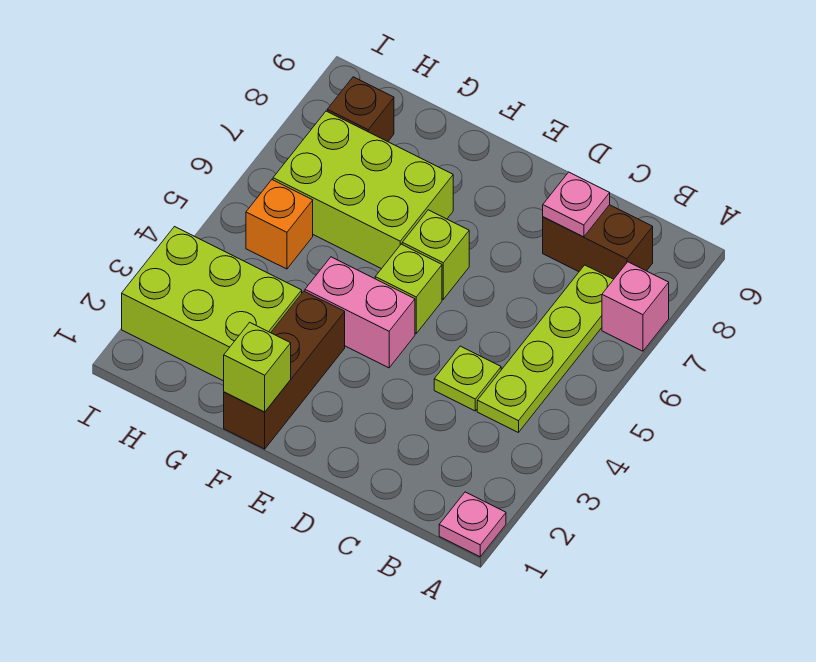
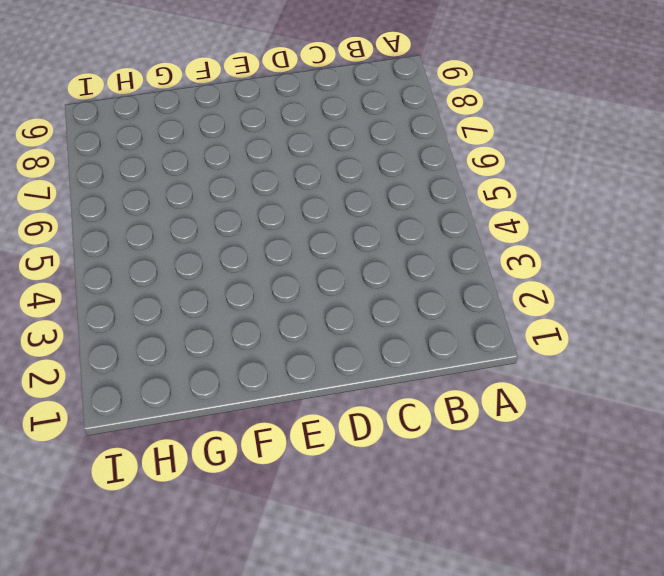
none -> pink plate A1 level 1
none -> pink brick A7 level 1
none -> lime plate B4:B7 level 1

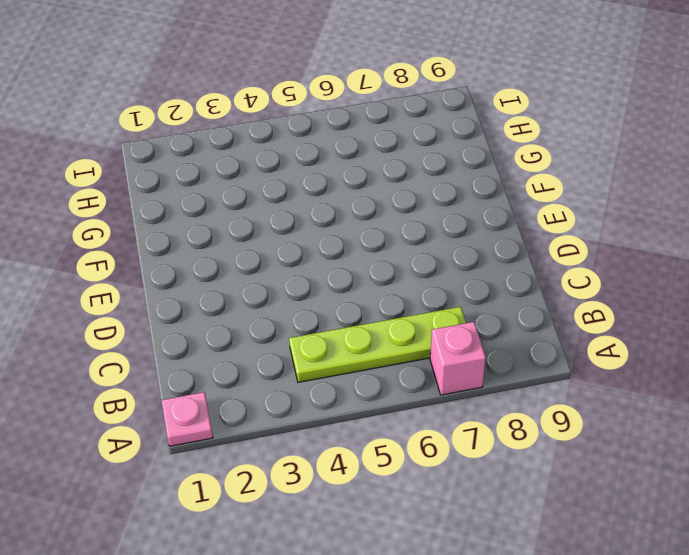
none -> brown brick B8:C8 level 1
none -> lime plate C4 level 1
none -> pink brick E4:F4 level 1

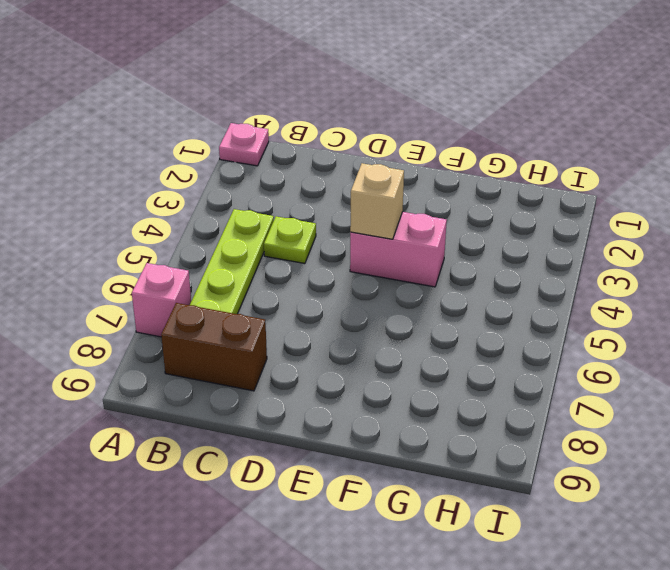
tan brick E4 level 2 -> none
none -> lime brick E5 level 1
none -> lime brick E6 level 1
none -> brown brick F1:F3 level 1

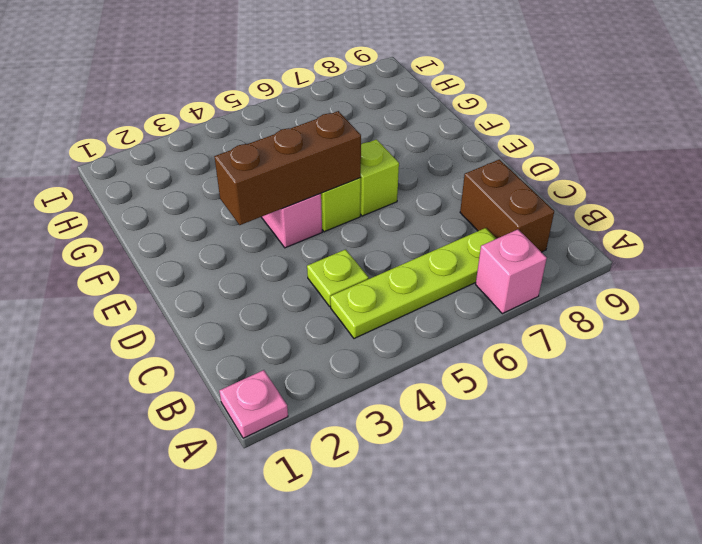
brown brick E3:E5 level 2 -> brown brick F1:F3 level 1
none -> lime brick F6:H7 level 1
none -> lime brick G2:I3 level 1
none -> orange brick H5 level 1

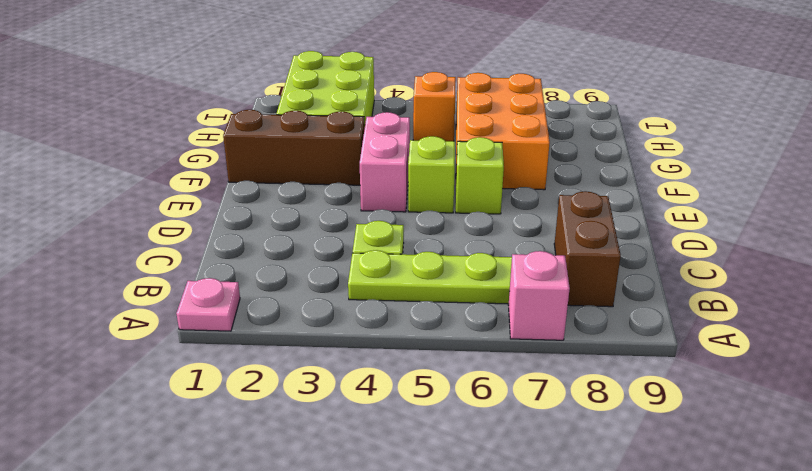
orange brick F6:H7 level 1 -> lime brick F6:H7 level 1
none -> brown brick H8 level 1
none -> pink plate C8 level 2
none -> lime brick F1 level 2

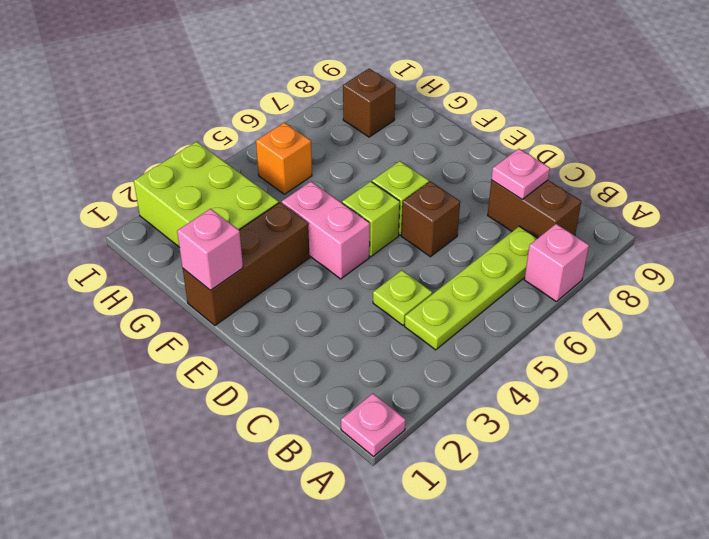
brown brick D6 level 1 -> none
pink brick F1 level 2 -> lime brick F1 level 2
none -> lime brick F6:H7 level 1

